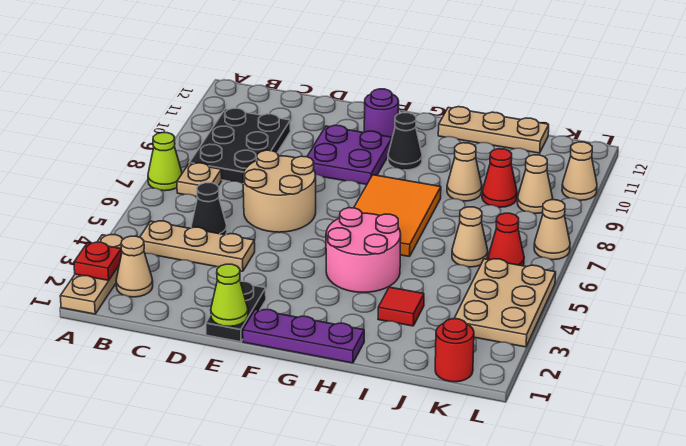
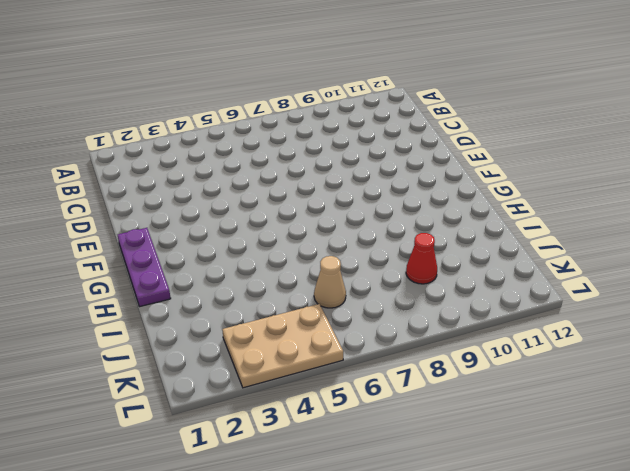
none -> tan plate A1:A3 level 1
none -> lime cone A7 level 1
none -> tan cone B2 level 1

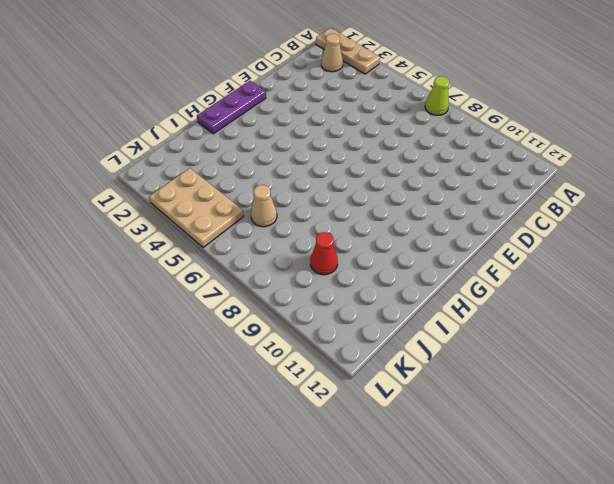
none -> tan plate B4:D4 level 1
none -> tan plate B7 level 1
none -> black plate B8:C10 level 1

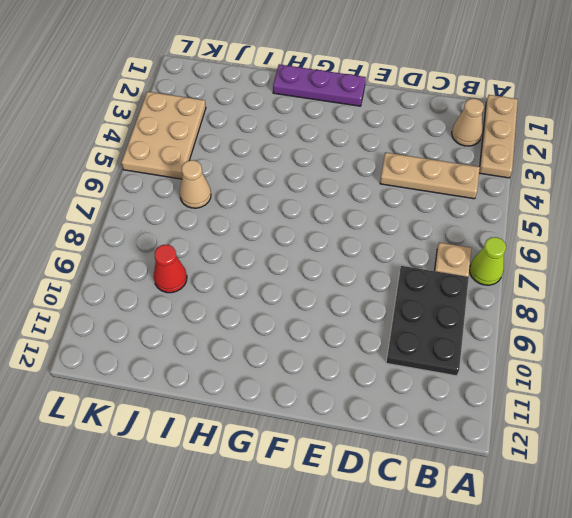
none -> black cone C5 level 1
none -> tan round brick D6:E7 level 1
none -> black plate E1:E2 level 1

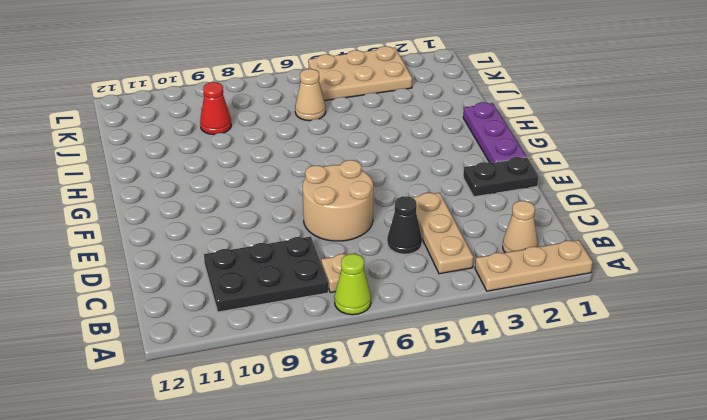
none -> purple plate E9:F10 level 1
none -> purple round brick F11 level 1
none -> pink round brick G4:H5 level 1

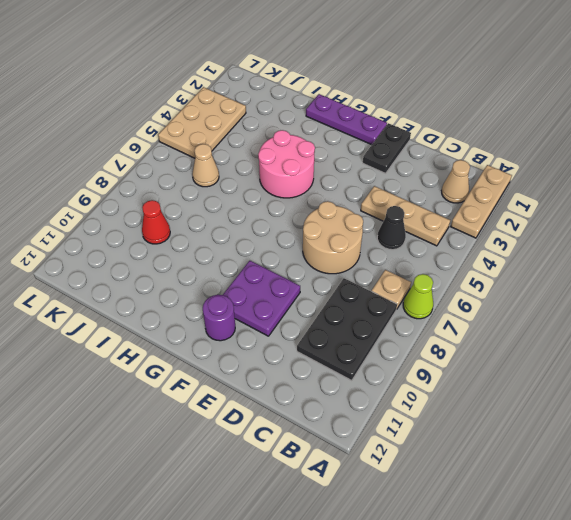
none -> orange tile G6:H8 level 1
none -> black cone G10 level 1
none -> tan plate H12:J12 level 1

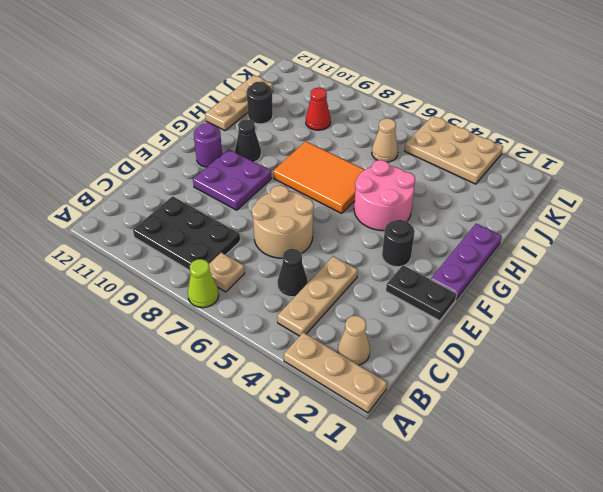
black round brick F3 level 1 -> none
black round brick I11 level 1 -> none
none -> red tile I3 level 1
none -> tan cone I9 level 1
none -> red round brick K1 level 1

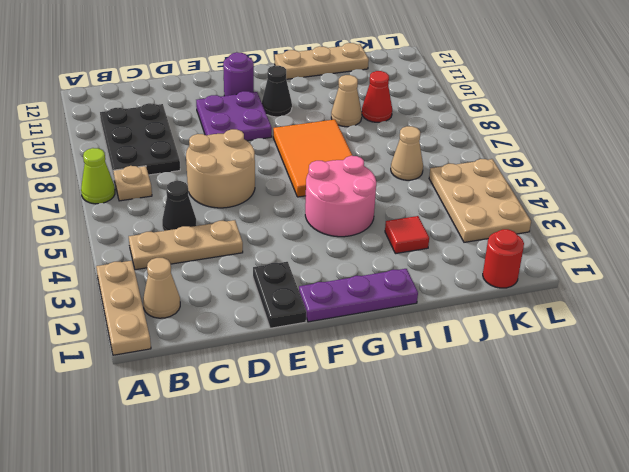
none -> red cone K6 level 1
none -> tan cone K9 level 1
none -> tan cone L7 level 1

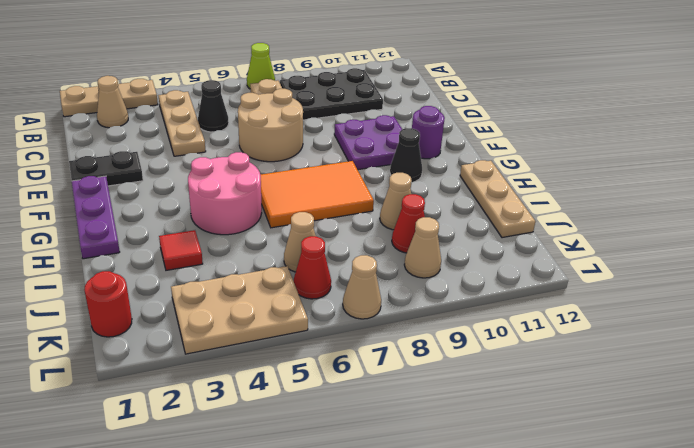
none -> tan cone L10 level 1
none -> red plate A2 level 2
none -> lime cone E1 level 2

